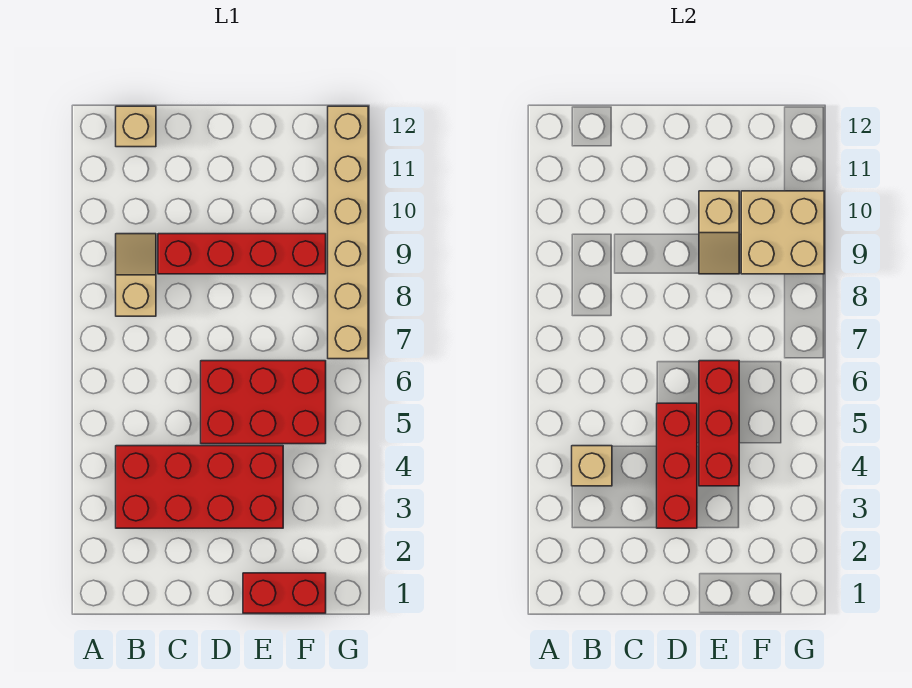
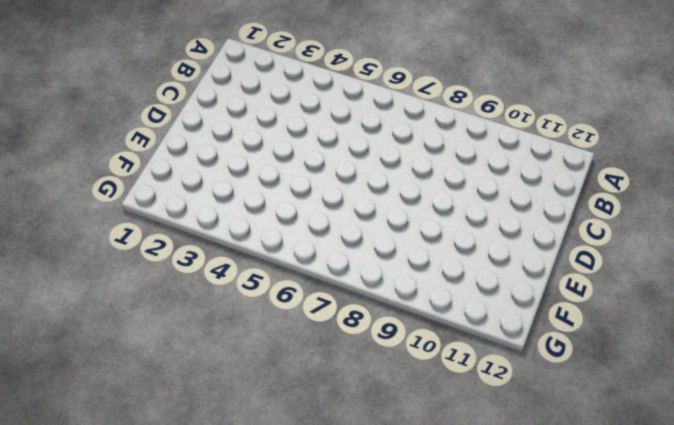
none -> red brick B3:E4 level 1
none -> tan slope B8:B9 level 1 top 8
none -> tan brick B12 level 1

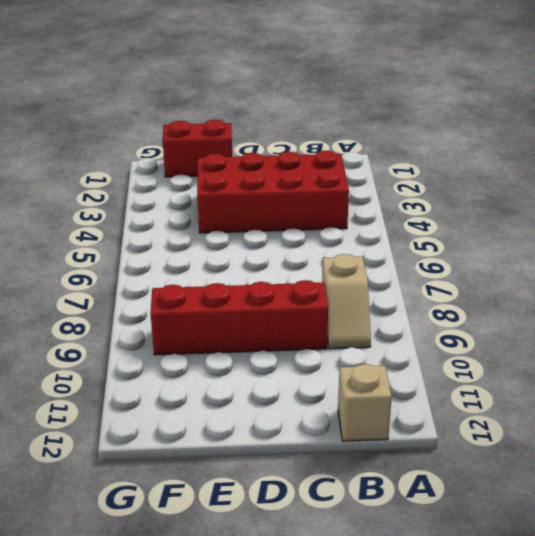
none -> red brick D5:F6 level 1
none -> tan brick G7:G12 level 1
none -> tan brick B4 level 2

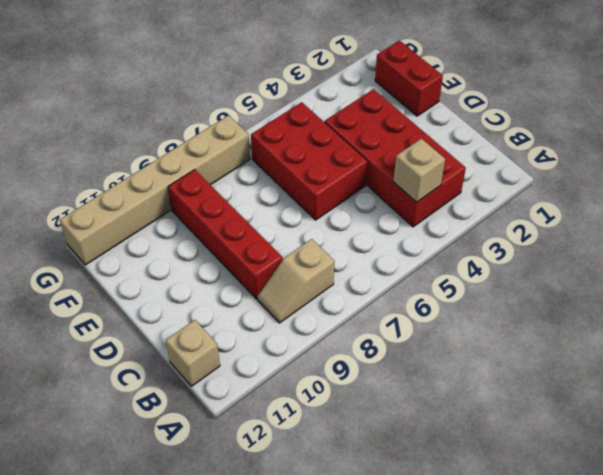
none -> red brick D3:D5 level 2
none -> red brick E4:E6 level 2
none -> tan slope E9:E10 level 2 top 10

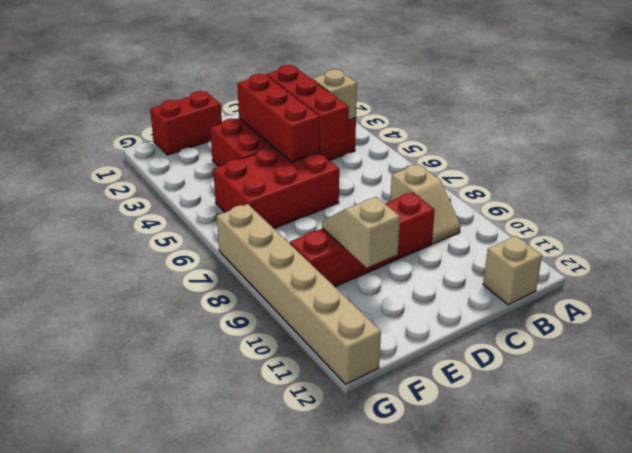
red brick C3:C5 level 2 -> red brick E4:E6 level 2
none -> tan brick F9:G10 level 2

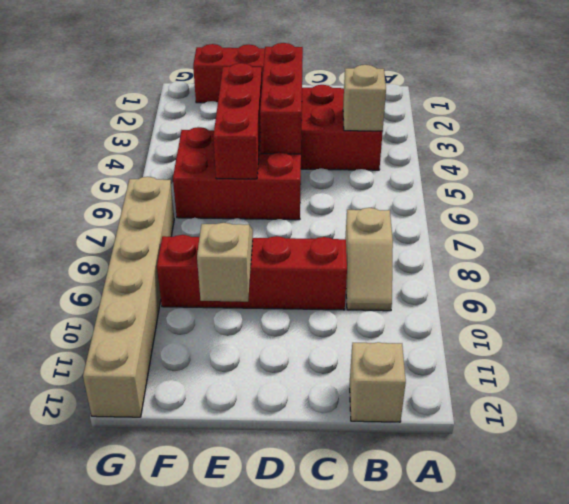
none -> tan brick F9:G10 level 2

